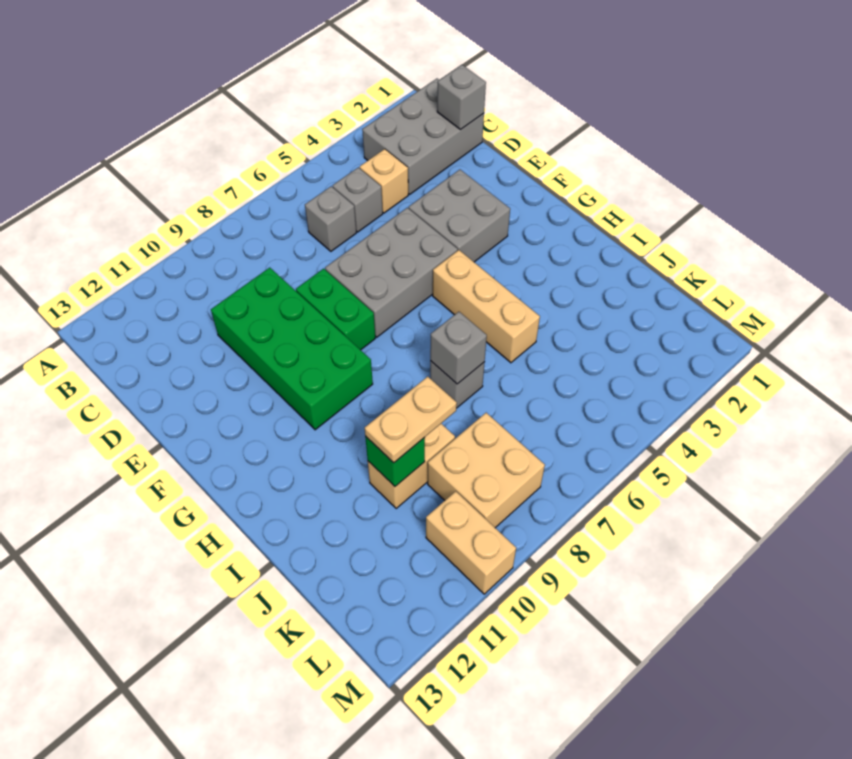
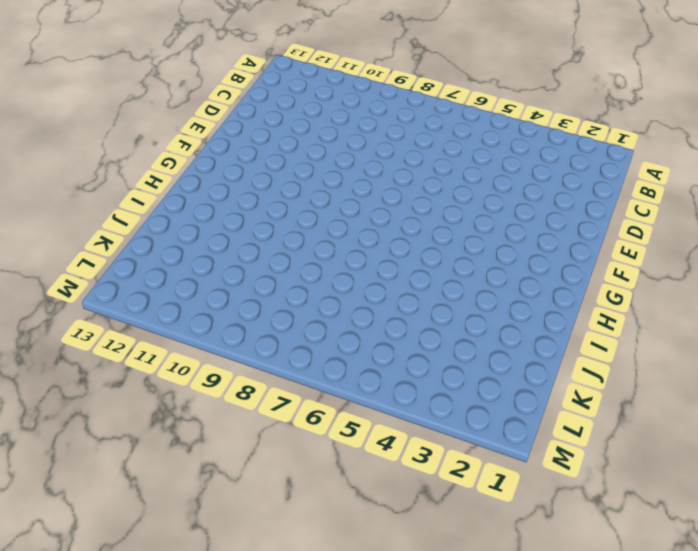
none -> grey brick B1:C3 level 1
none -> tan brick C4 level 1
none -> grey brick C5 level 1

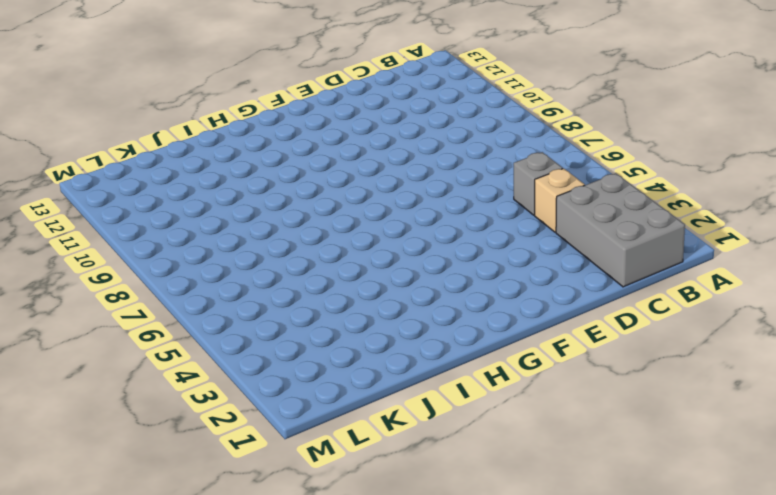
none -> grey brick C6 level 1
none -> green brick D9:G10 level 1
none -> grey brick E3:F4 level 1

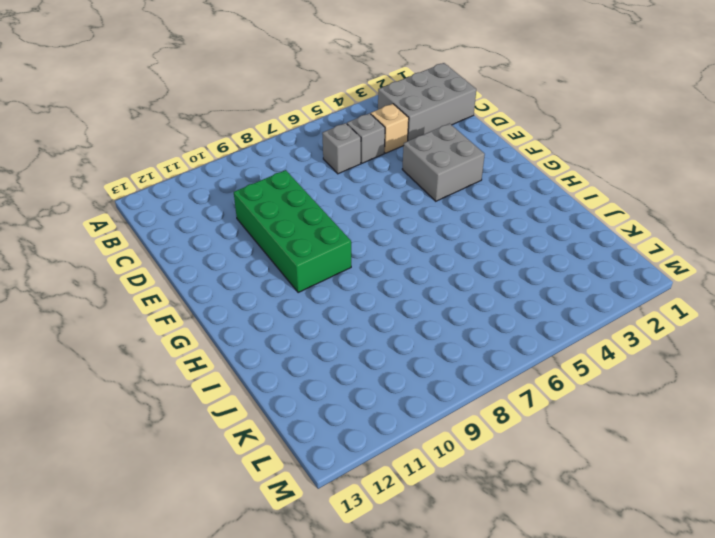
none -> grey brick E5:F7 level 1
none -> green brick E8:F8 level 1
none -> tan brick G5:I5 level 1

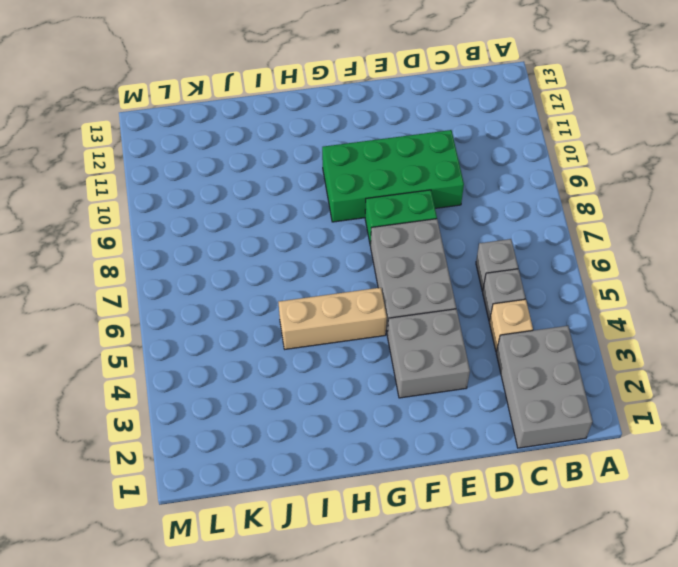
none -> grey brick I7 level 1
none -> tan brick J9:J10 level 1
none -> tan brick K8:L9 level 1

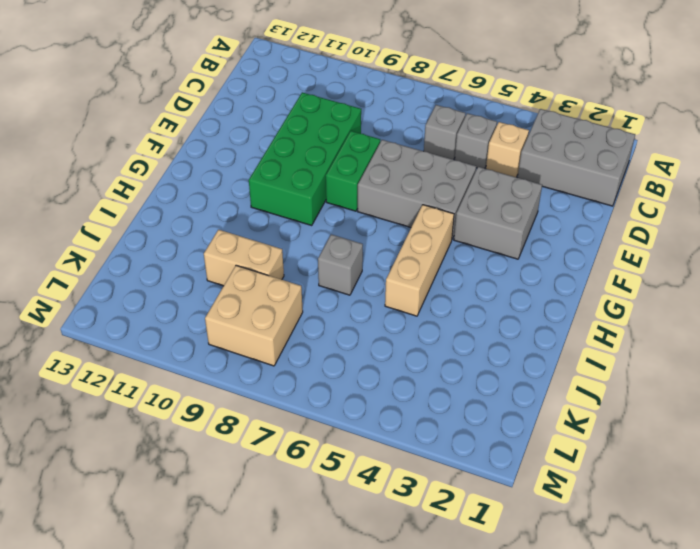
none -> tan brick L10:M10 level 1
none -> grey brick C1 level 2
none -> grey brick I7 level 2

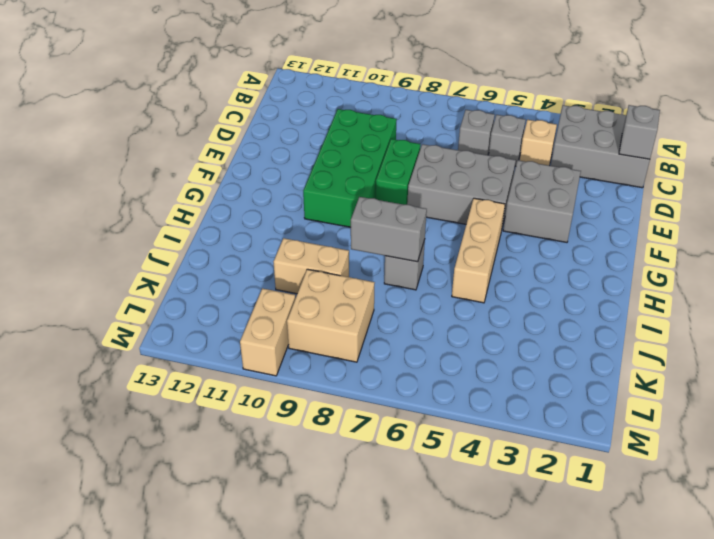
grey brick I7:I8 level 2 -> grey brick I7 level 2
none -> green brick J10 level 2
none -> tan plate J9:J10 level 3

